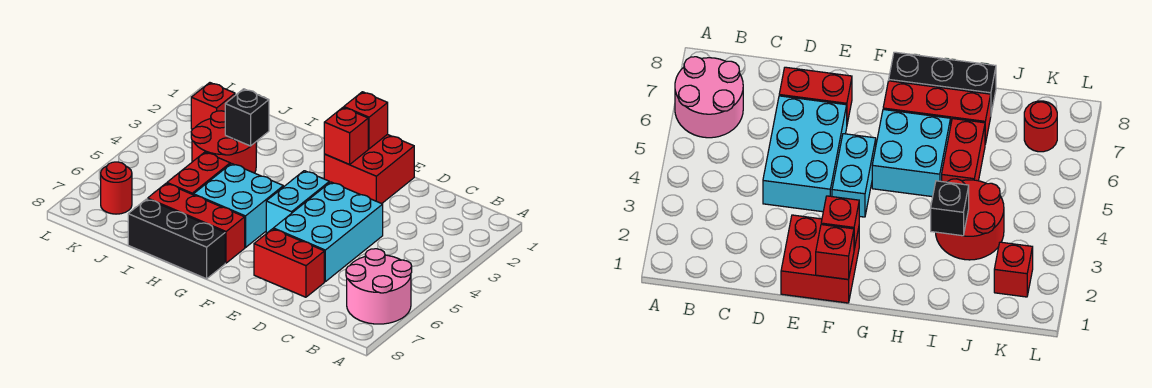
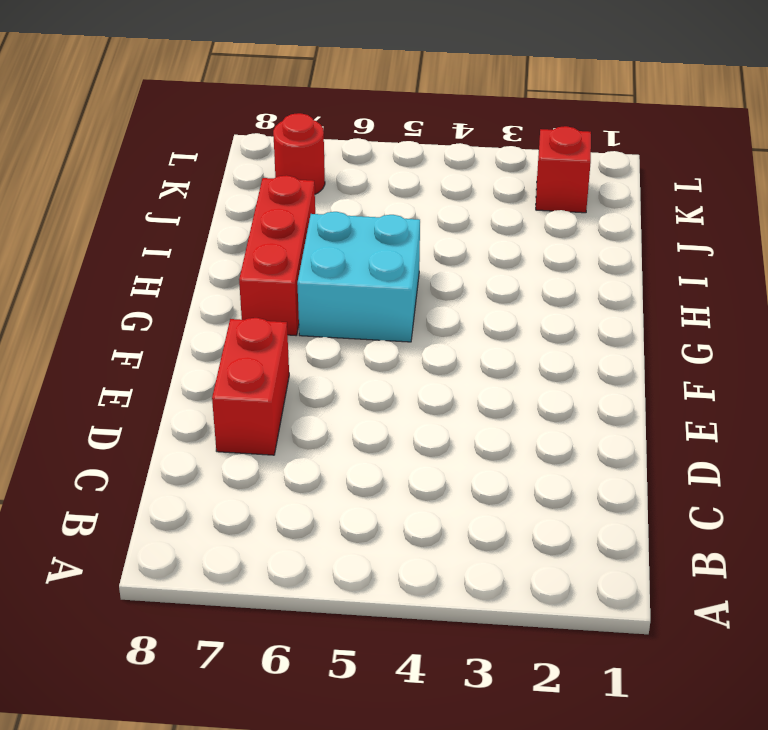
none -> pink round brick A6:B7 level 1
none -> cyan brick D4:E6 level 1
none -> red brick E1:F2 level 1

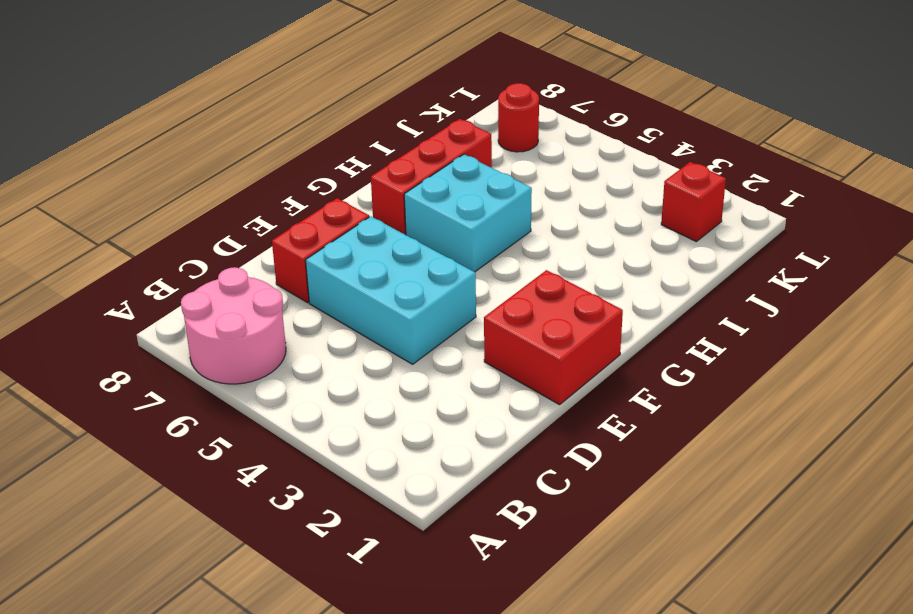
none -> cyan brick F4:F5 level 1
none -> black brick G8:I8 level 1
none -> red round brick I3:J4 level 1

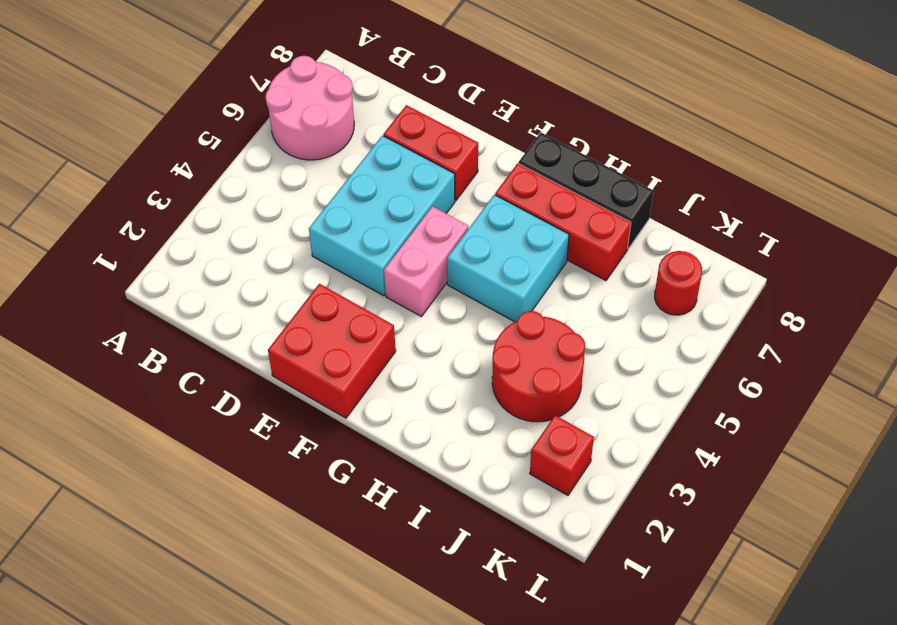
pink brick F4:F5 level 1 -> cyan brick F4:F5 level 1
none -> red brick I5:I6 level 1
none -> red brick F1 level 2
none -> red brick F2 level 2

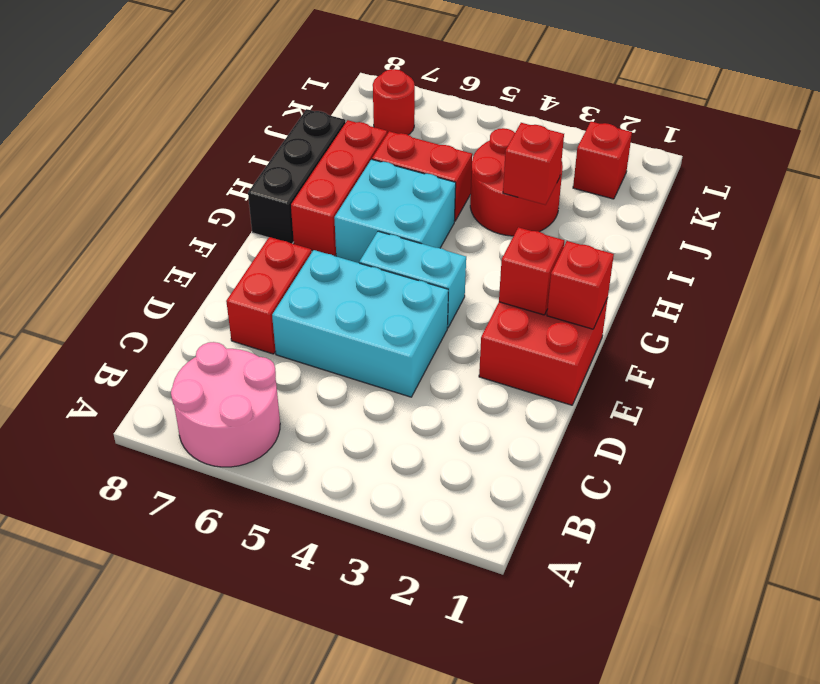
red brick I3 level 2 -> black brick I3 level 2

